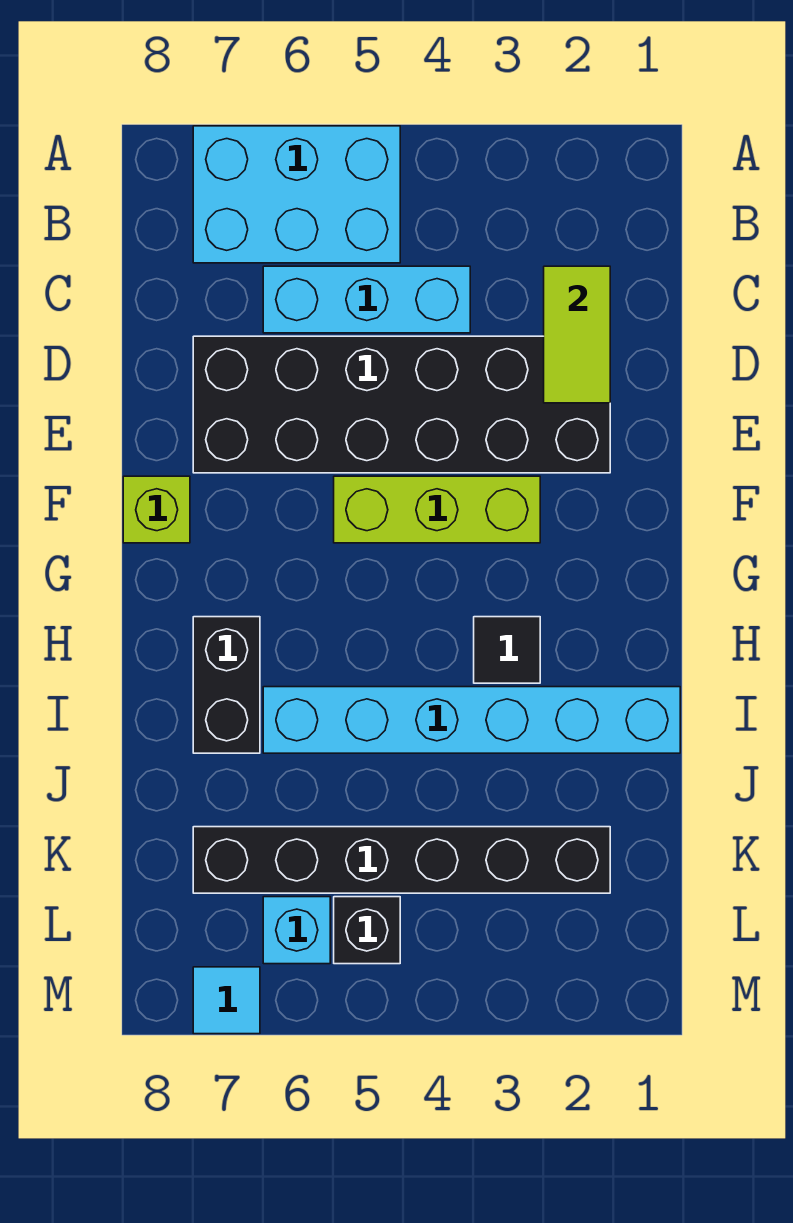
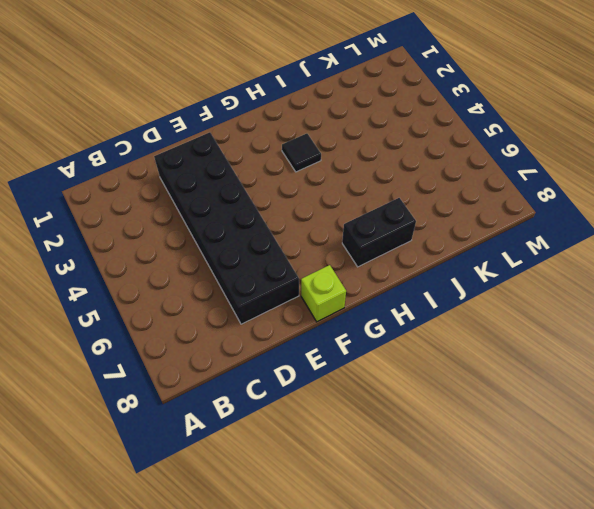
none -> cyan brick A5:B7 level 1
none -> cyan brick C4:C6 level 1
none -> lime brick F3:F5 level 1

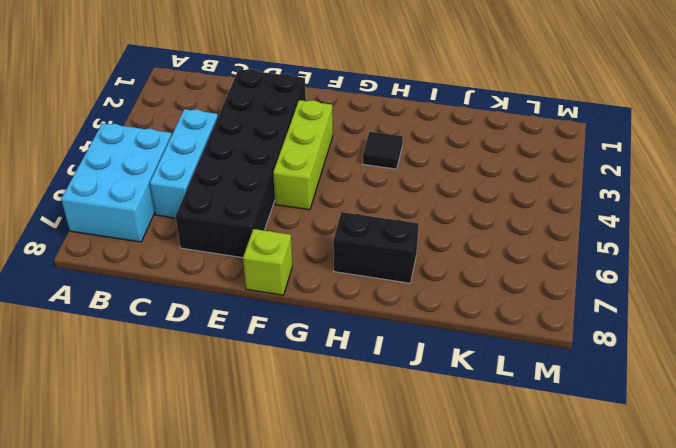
none -> cyan brick I1:I6 level 1
none -> black brick K2:K7 level 1
none -> black brick L5 level 1

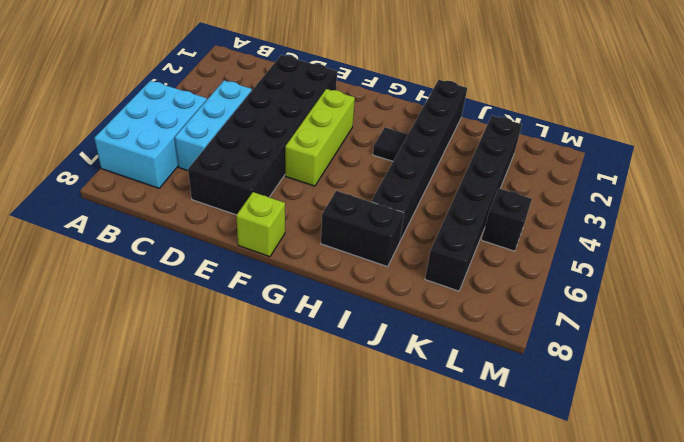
black brick I1:I6 level 1 -> cyan brick I1:I6 level 1
none -> cyan brick L6 level 1
none -> cyan tile M7 level 1
none -> lime tile C2:D2 level 2

